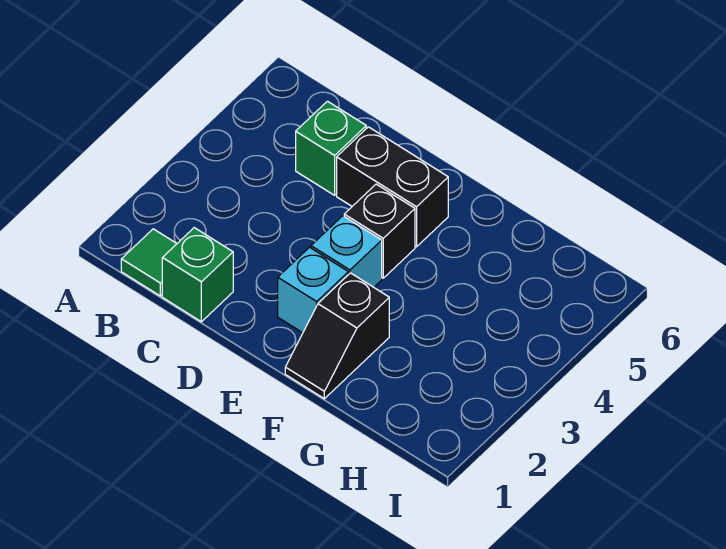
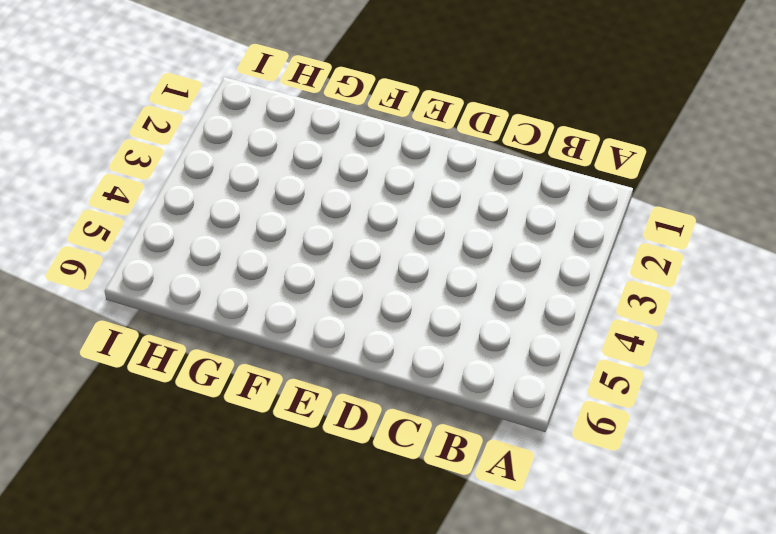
none -> green tile B1 level 1
none -> green brick C1 level 1

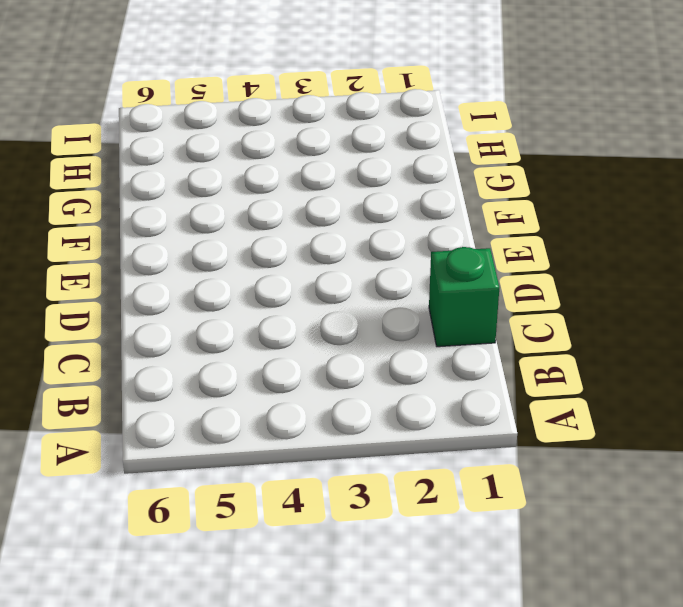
none -> green tile B1 level 1
none -> green brick C5 level 1

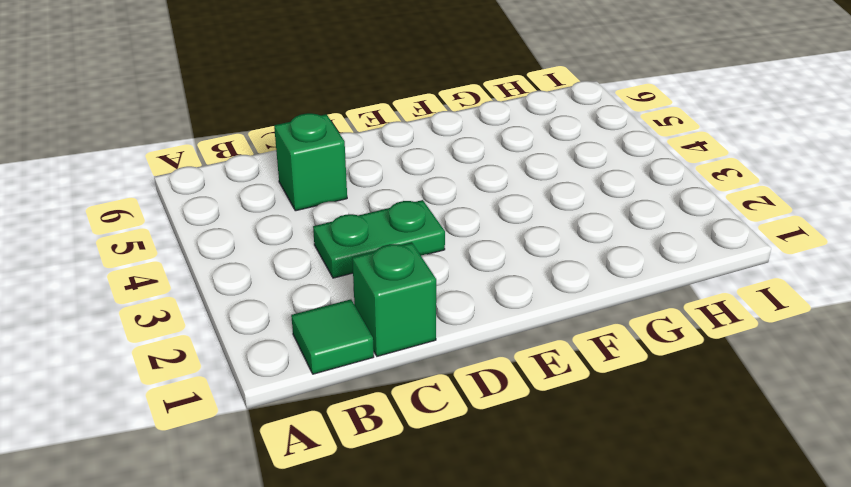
green plate C3:D3 level 1 -> none
none -> black brick D5:E5 level 1
none -> cyan brick E2 level 1

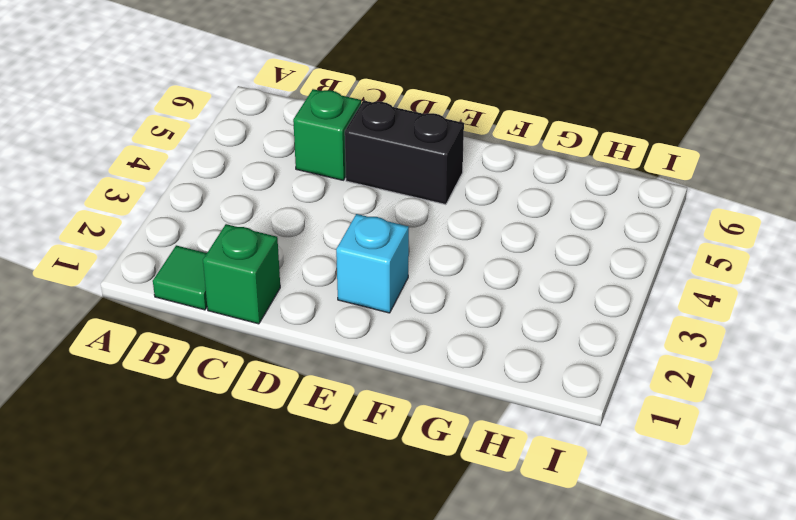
none -> cyan brick E3 level 1
none -> black brick E4 level 1

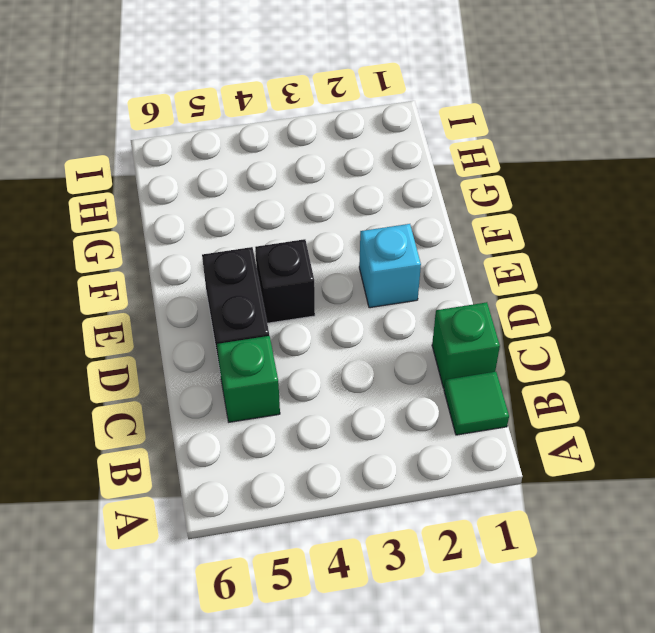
none -> cyan brick E3 level 1
none -> black slope F1:F2 level 1 top 2

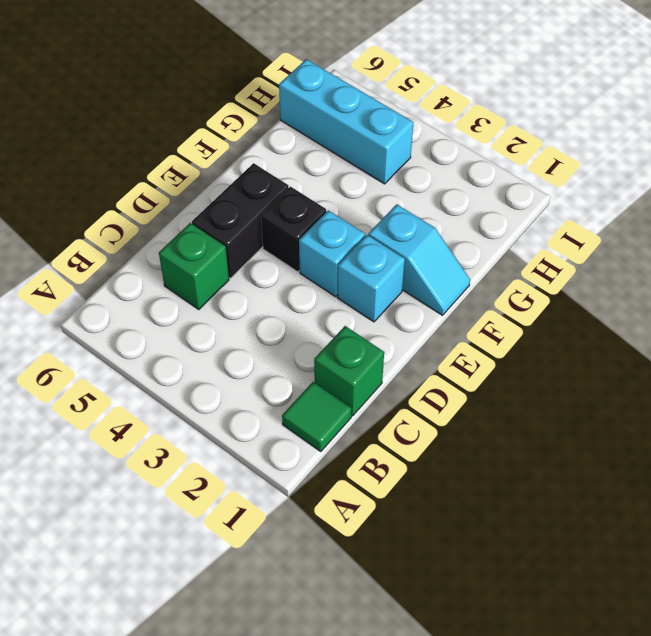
cyan slope F1:F2 level 1 top 2 -> black slope F1:F2 level 1 top 2
cyan brick H4:H6 level 1 -> none

